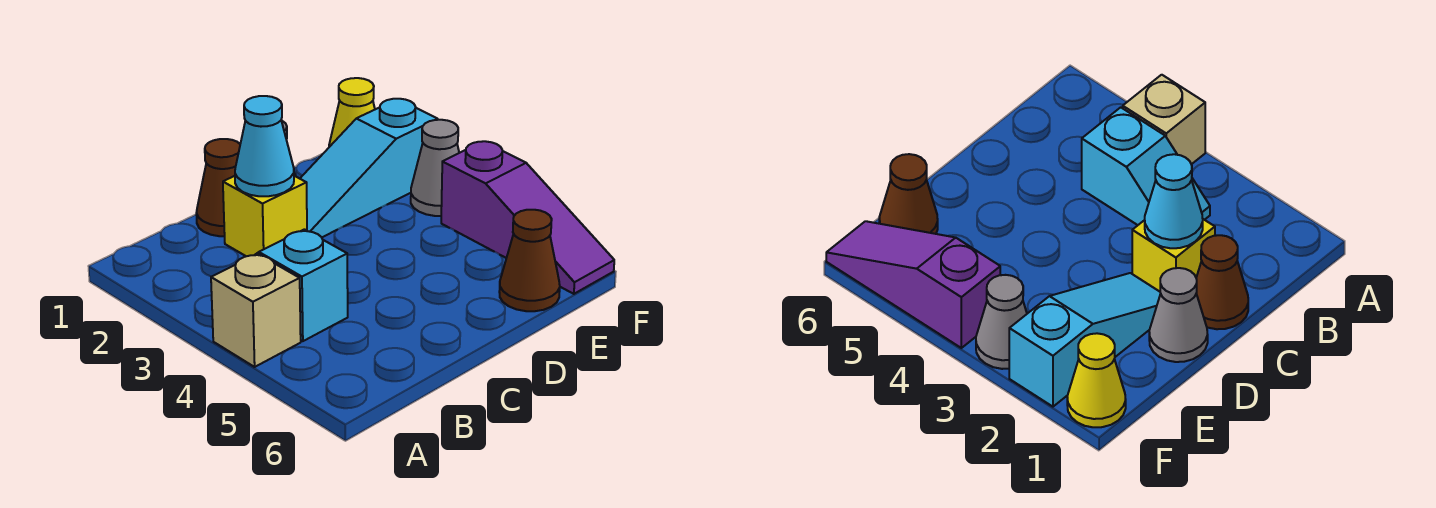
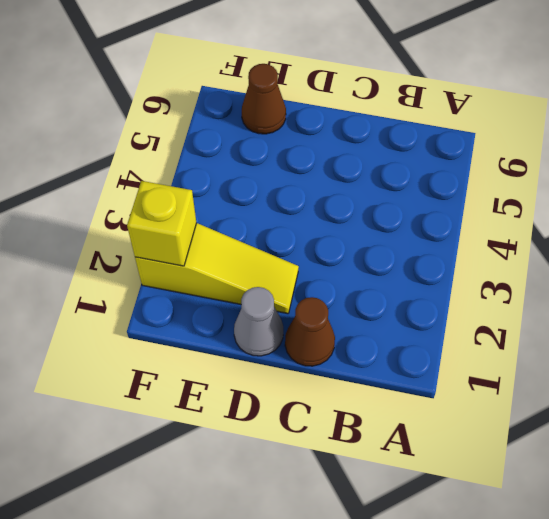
yellow slope D2:F2 level 1 top F -> cyan slope D2:F2 level 1 top F
yellow brick F2 level 2 -> yellow brick C2 level 1
none -> tan brick A4 level 1
none -> cyan slope B3:B4 level 1 top 4

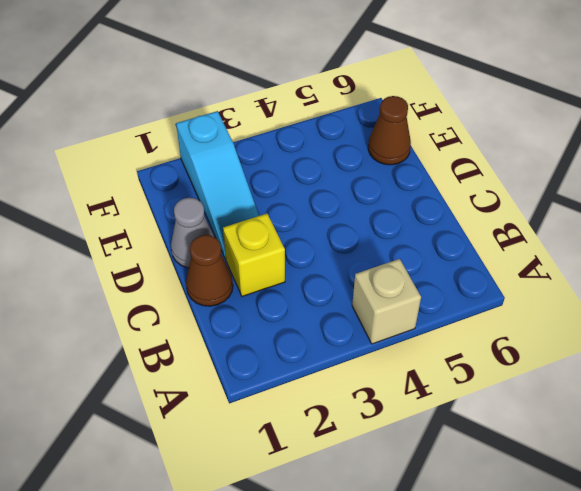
none -> cyan slope B3:B4 level 1 top 4
none -> yellow cone F1 level 1

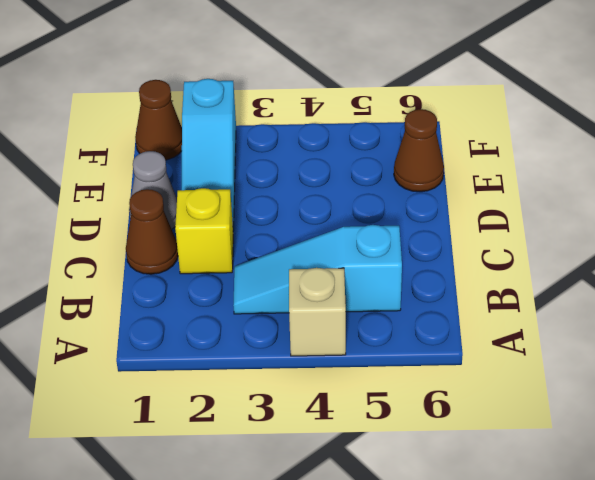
cyan slope B3:B5 level 1 top 5 -> cyan slope B3:B4 level 1 top 4
brown cone F1 level 1 -> yellow cone F1 level 1
none -> grey cone F3 level 1
none -> purple slope F4:F6 level 1 top 4

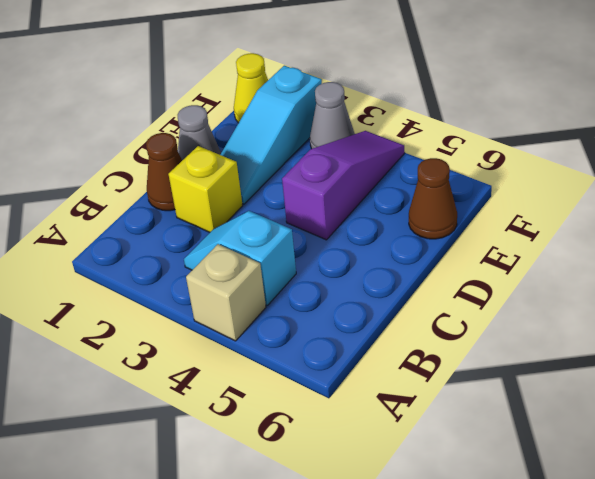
purple slope D4:F4 level 1 top D -> purple slope F4:F6 level 1 top 4
none -> cyan cone C2 level 2

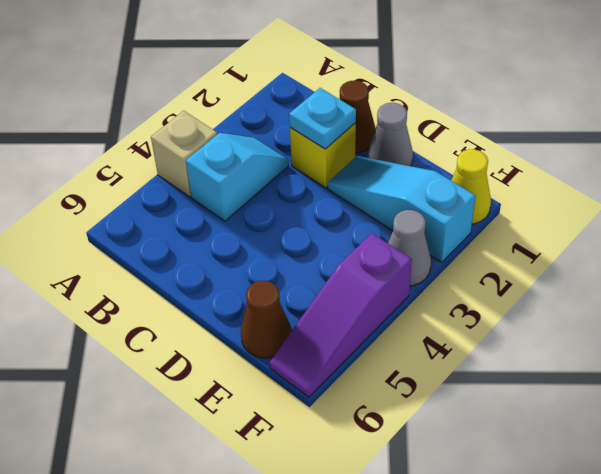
cyan plate C2 level 2 -> cyan cone C2 level 2

